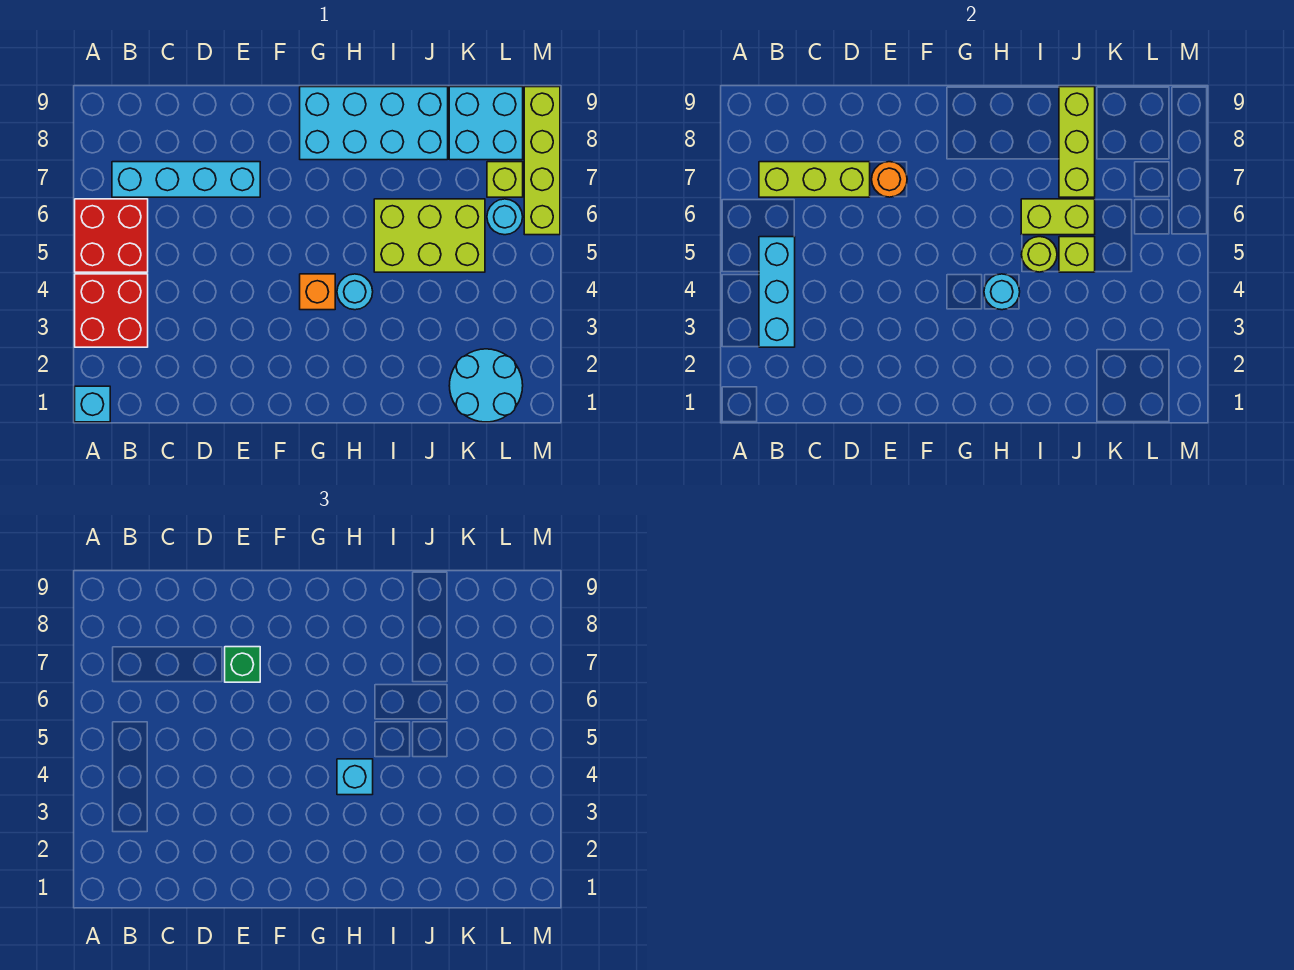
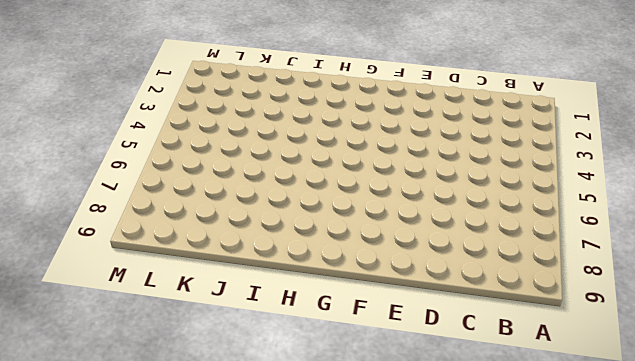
none -> cyan brick A1 level 1
none -> red brick A3:B4 level 1
none -> red brick A5:B6 level 1

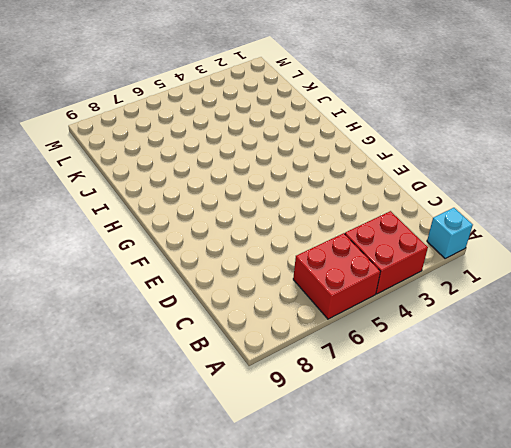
none -> cyan brick B7:E7 level 1
none -> orange brick G4 level 1
none -> cyan brick G8:J9 level 1

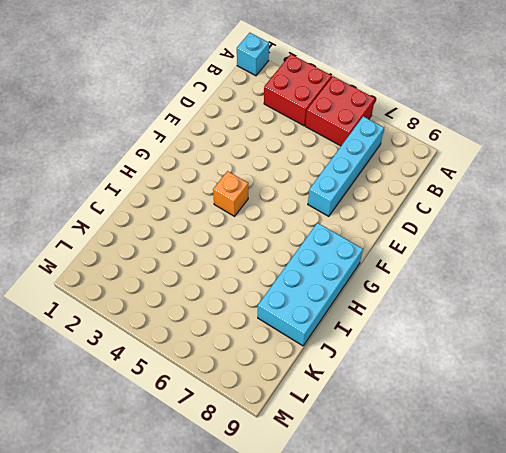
none -> cyan round brick H4 level 1
none -> lime brick I5:K6 level 1
none -> cyan round brick K1:L2 level 1

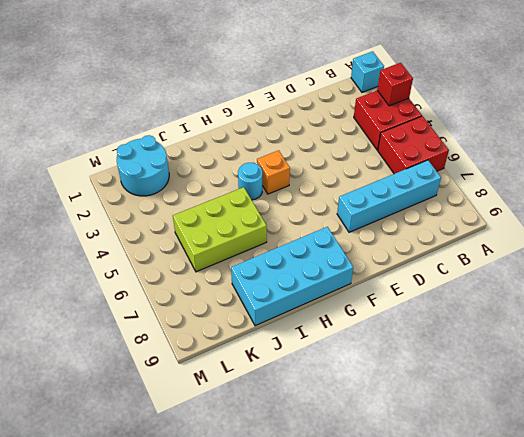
red brick A3 level 2 -> none
none -> cyan brick K8:L9 level 1
none -> cyan round brick L6 level 1
none -> lime brick L7 level 1

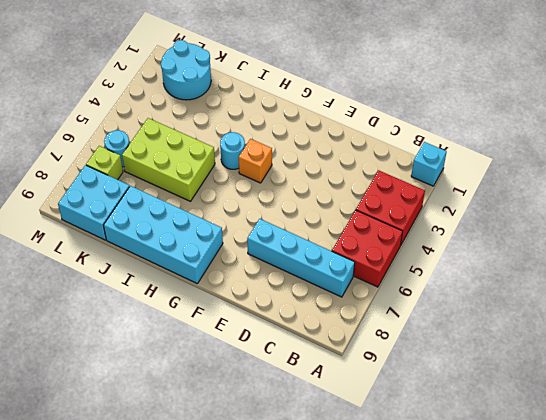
none -> lime brick M6:M9 level 1
none -> cyan brick B3:B5 level 2
none -> lime brick B7:D7 level 2

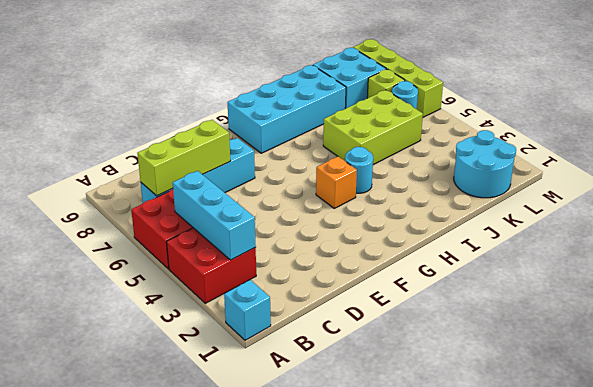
none -> orange round brick E7 level 2
none -> cyan round brick H4 level 2
none -> lime round brick I5 level 2

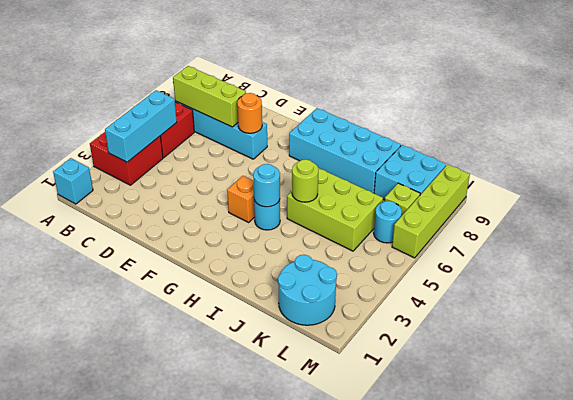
none -> lime brick I6:J6 level 2
none -> lime brick J5 level 2
none -> lime brick J7:J9 level 2

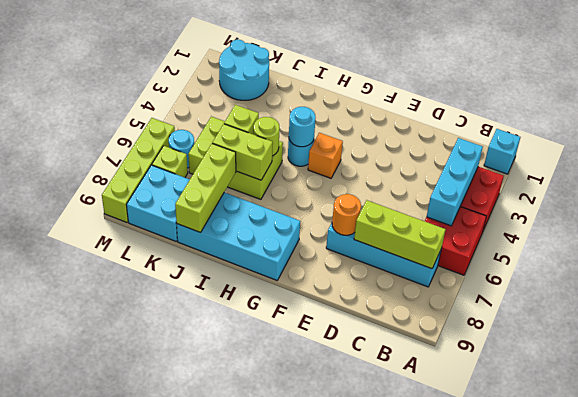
none -> green brick E7 level 3
none -> cyan brick H4 level 3

